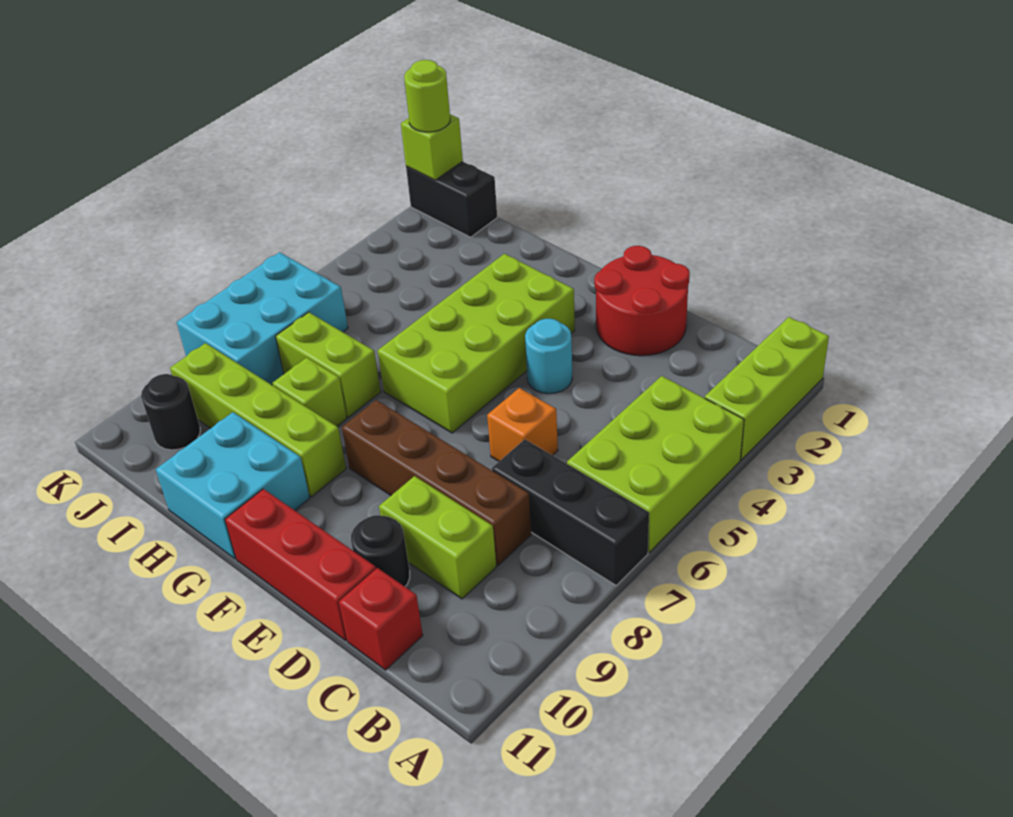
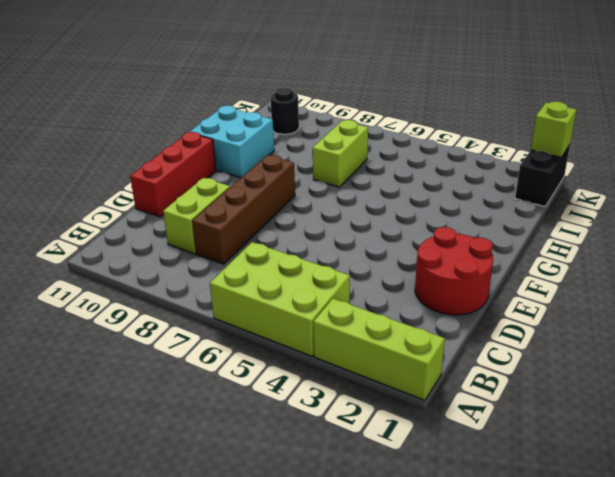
none -> black brick A7:C7 level 1
none -> red brick C11 level 1
none -> orange brick D6 level 1

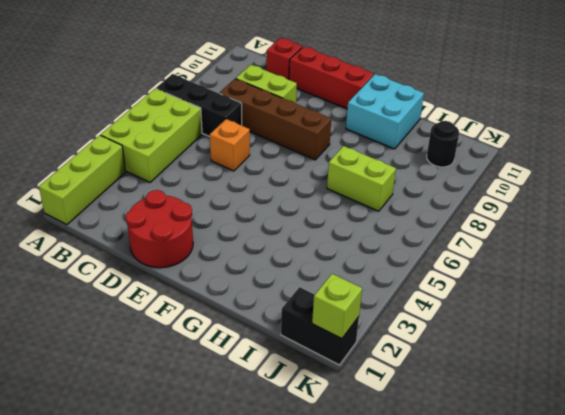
none -> black round brick D10 level 1
none -> cyan round brick E4 level 1
none -> lime brick F3:G6 level 1

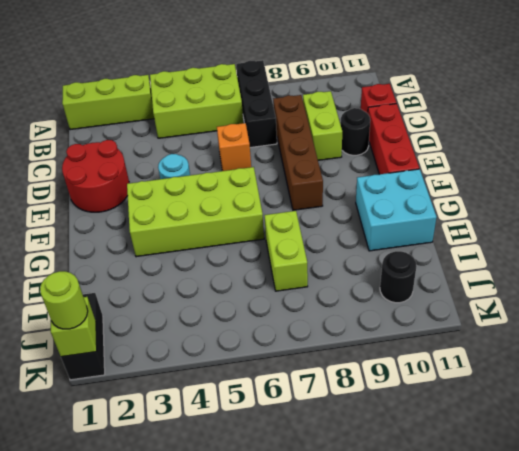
none -> lime brick G9:J9 level 1
none -> lime brick H8 level 1
none -> cyan brick J6:K8 level 1

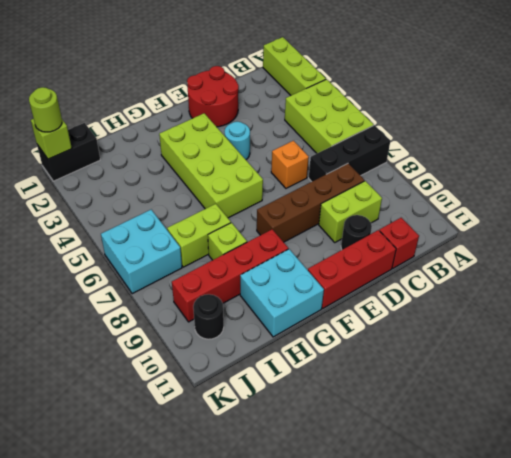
red brick G9:J9 level 1 -> lime brick G9:J9 level 1
cyan brick J6:K7 level 1 -> cyan brick J6:K8 level 1

